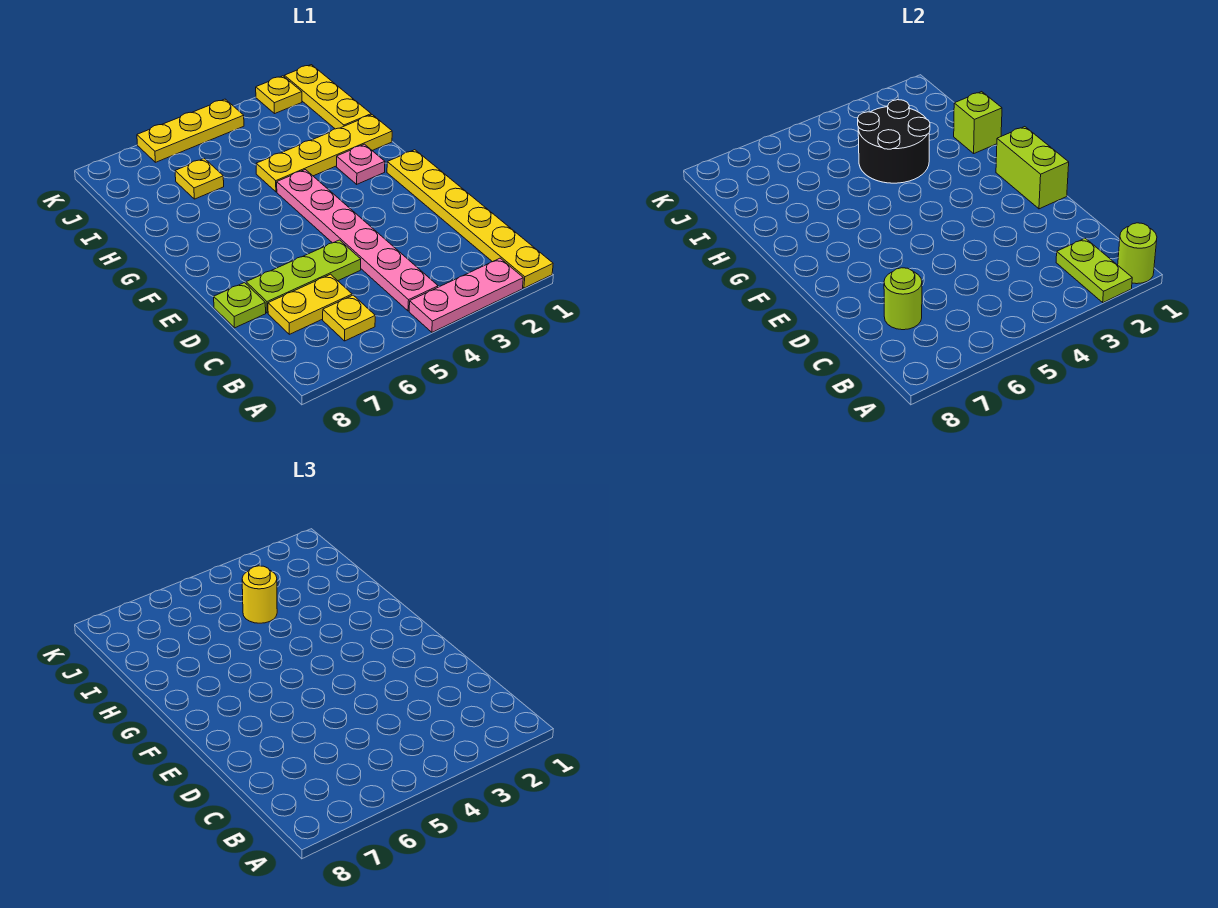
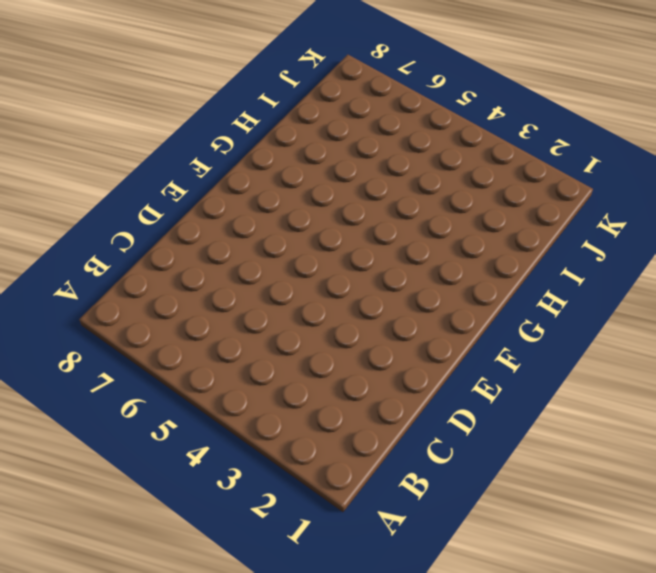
none -> yellow plate A1:F1 level 1
none -> pink plate A2:A4 level 1
none -> pink plate B4:G4 level 1

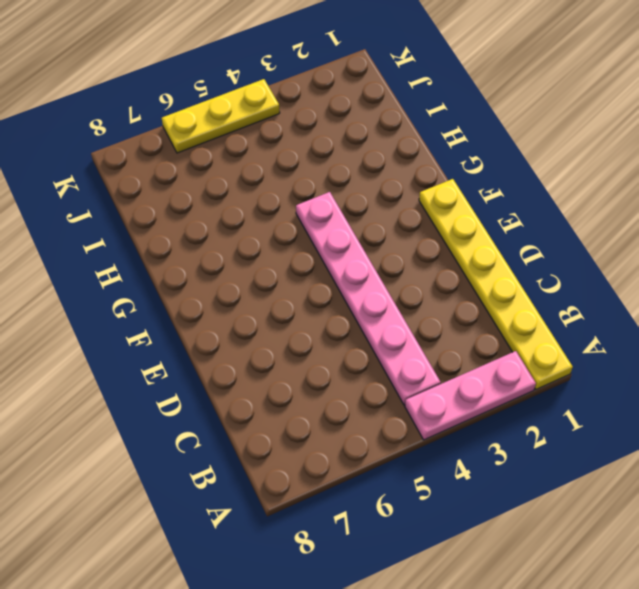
none -> yellow plate B6 level 1
none -> yellow plate C6:C7 level 1
none -> lime plate D5:D7 level 1

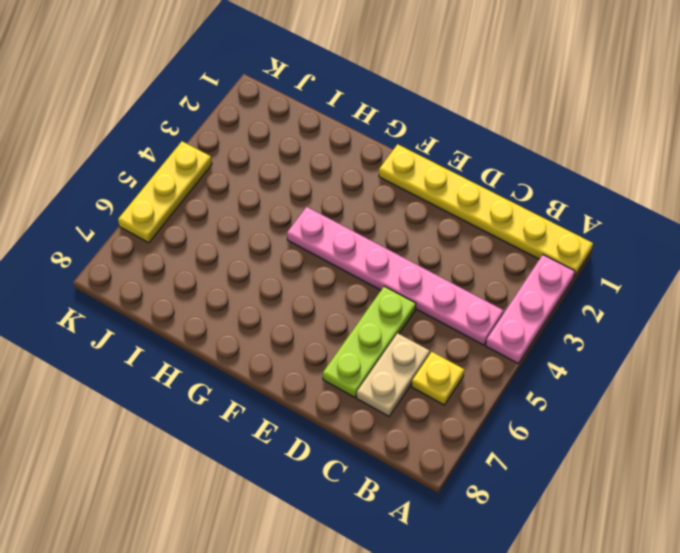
tan plate C6:C7 level 1 -> yellow plate C6:C7 level 1
none -> lime plate D8 level 1
none -> pink plate G2 level 1
none -> yellow plate H1:H4 level 1

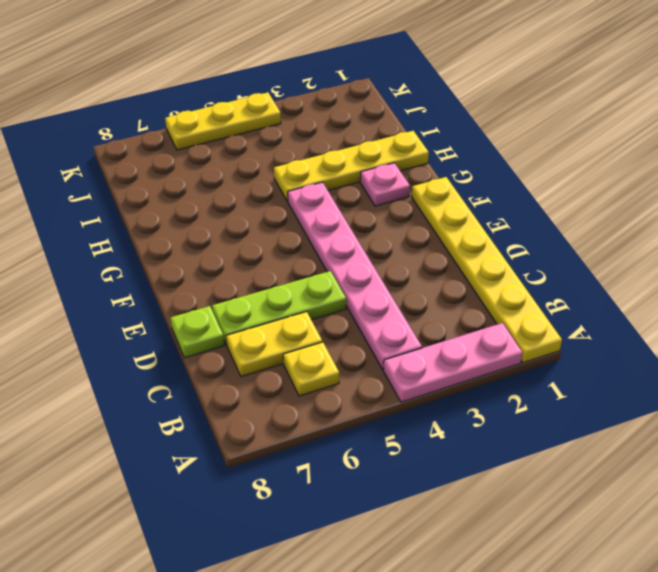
none -> yellow plate I1:K1 level 1
none -> yellow plate I6 level 1
none -> yellow plate K2 level 1

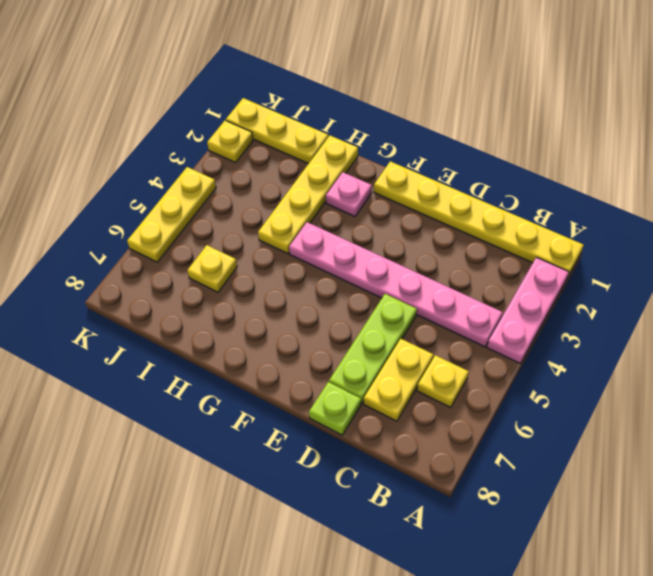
none -> lime round brick A1 level 2
none -> lime plate A2:B2 level 2
none -> lime round brick C7 level 2

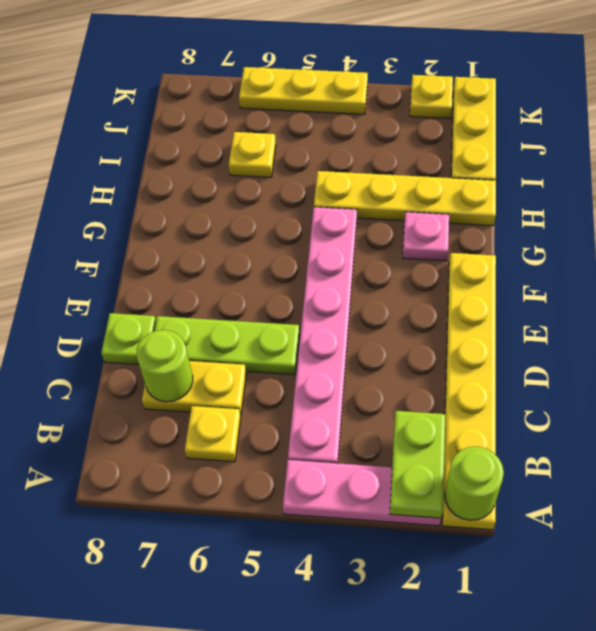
none -> lime brick E1:F1 level 2
none -> lime brick H1 level 2
none -> black round brick H3:I4 level 2

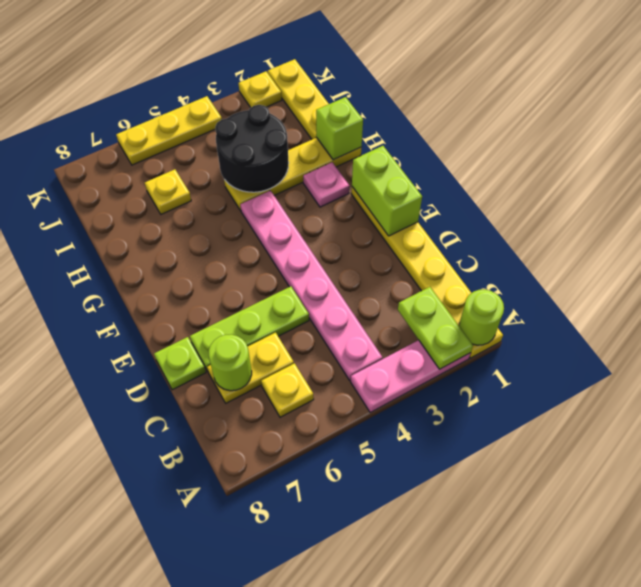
none -> yellow round brick I4 level 3

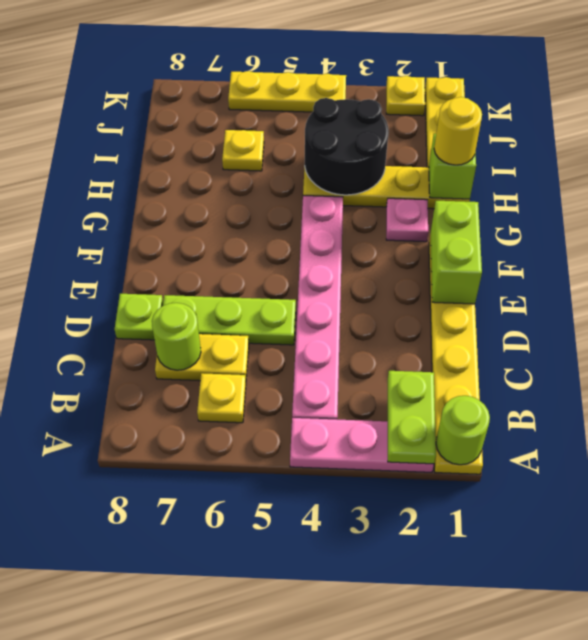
yellow round brick H1 level 3 -> yellow round brick I4 level 3

